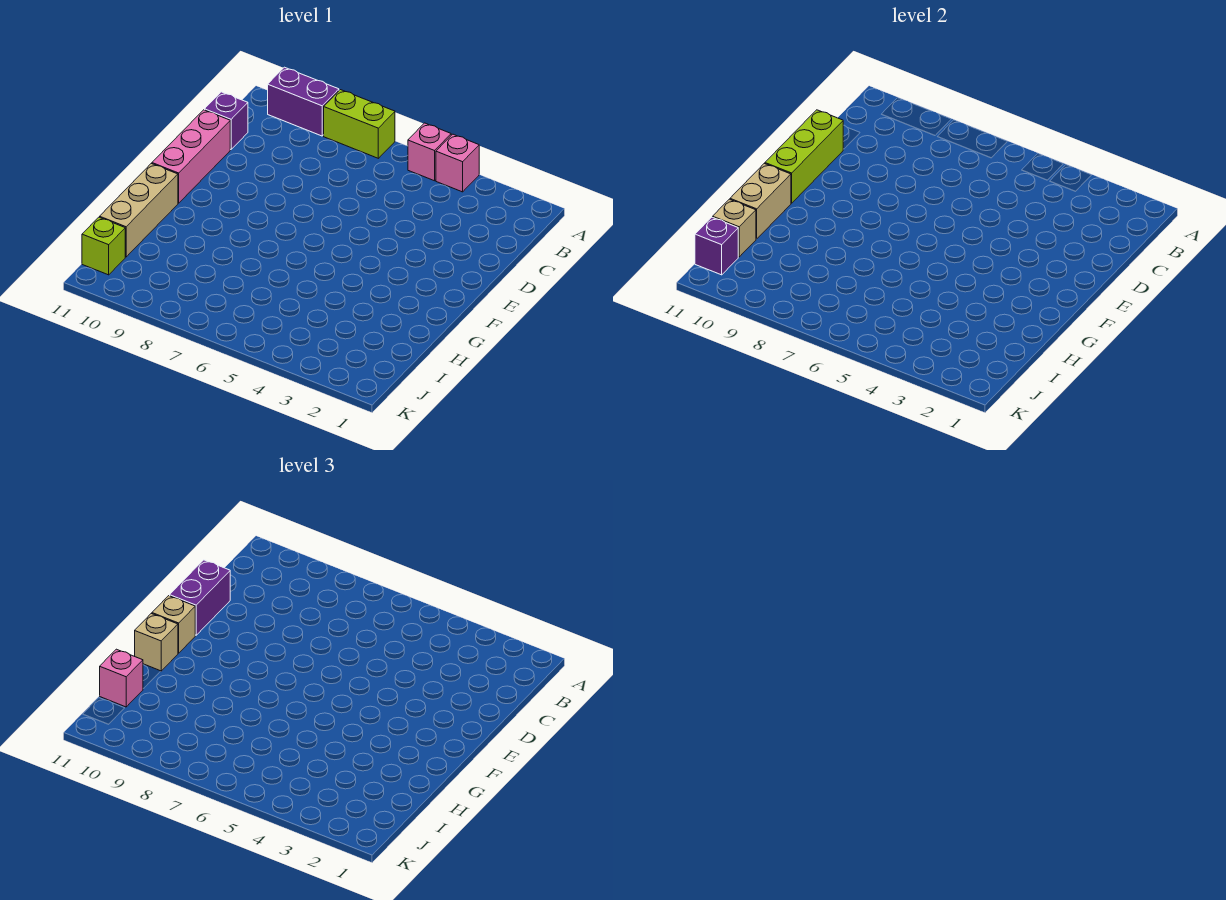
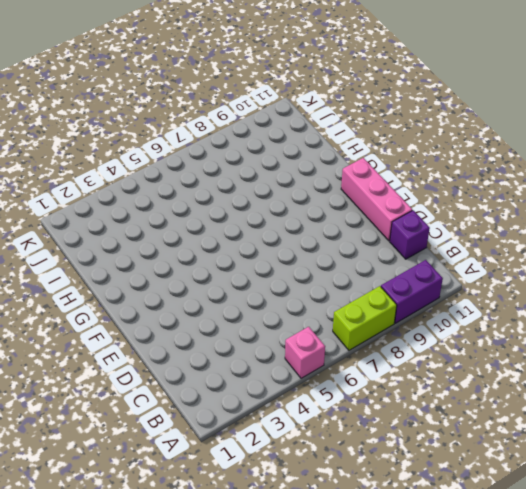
none -> pink brick A4 level 1
none -> tan brick G11:I11 level 1
none -> lime brick J11 level 1

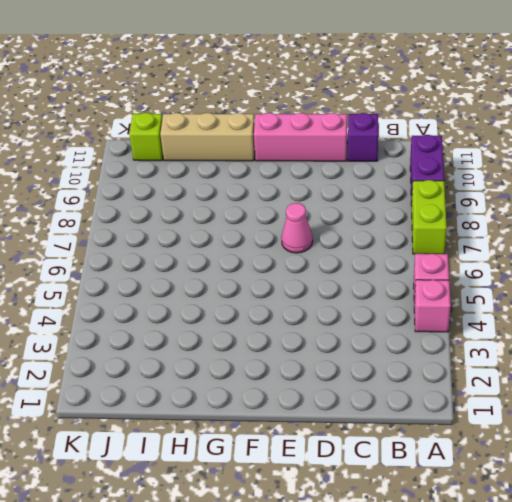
pink cone E7 level 1 -> none
none -> lime brick D11:F11 level 2
none -> tan brick G11:H11 level 2
none -> tan brick I11 level 2

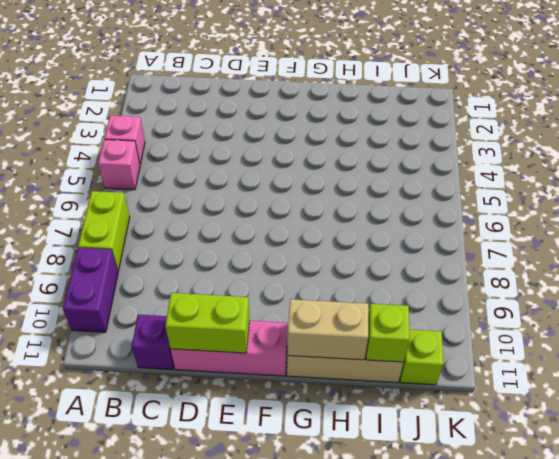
lime brick D11:E11 level 2 -> lime brick D11:F11 level 2
lime brick I11 level 2 -> tan brick I11 level 2
none -> purple brick J11 level 2
none -> purple brick D11:E11 level 3
none -> tan brick F11 level 3

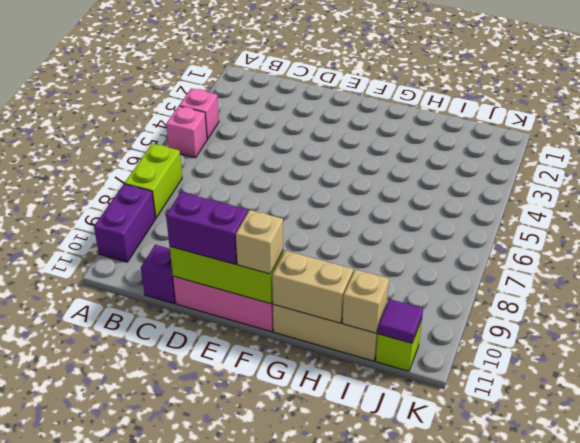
purple tile J11 level 2 -> purple brick J11 level 2
none -> tan brick G11 level 3
none -> pink brick I11 level 3

